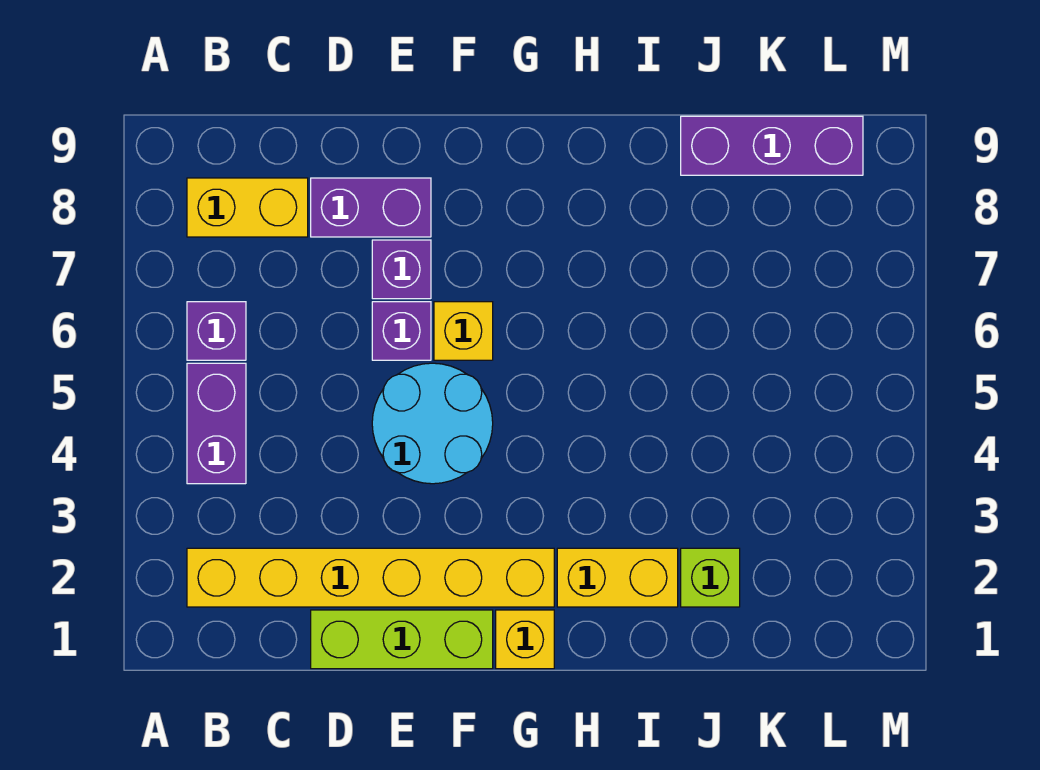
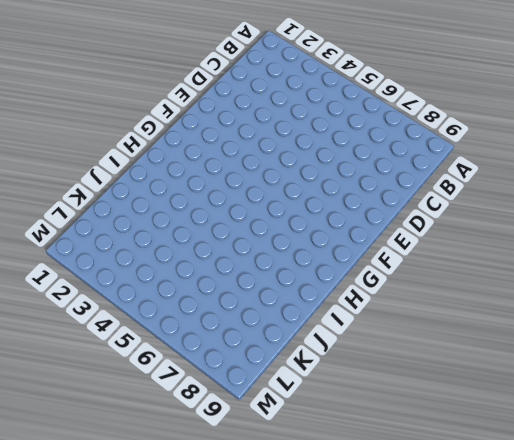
none -> yellow brick B2:G2 level 1
none -> purple brick B4:B5 level 1
none -> purple brick B6 level 1

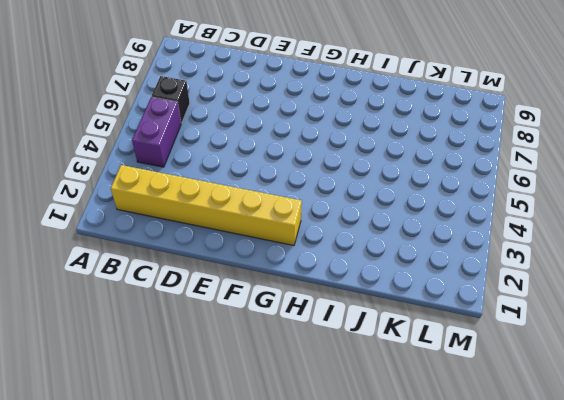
black brick B6 level 1 -> purple brick B6 level 1
none -> yellow brick B8:C8 level 1
none -> lime brick D1:F1 level 1
none -> purple brick D8:E8 level 1

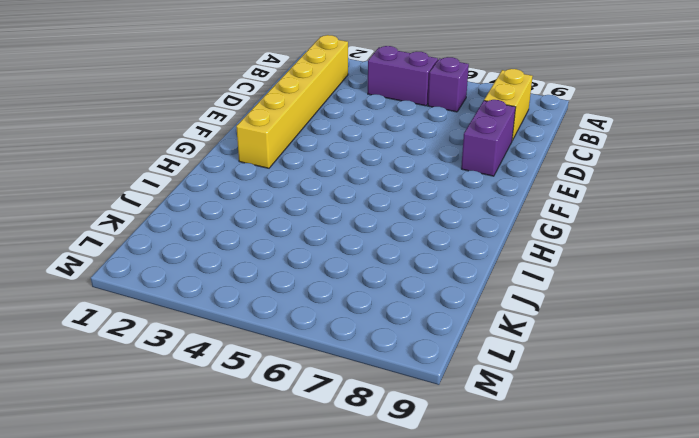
none -> lime brick D1:F1 level 1
none -> cyan round brick E4:F5 level 1
none -> purple brick E6 level 1

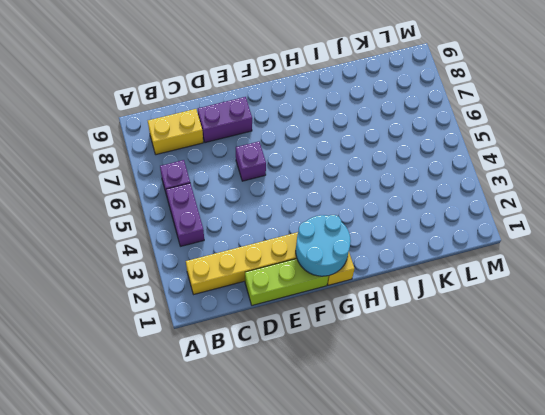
cyan round brick F1:G2 level 2 -> cyan round brick E4:F5 level 1
none -> purple brick E7 level 1
none -> yellow brick F6 level 1
none -> yellow brick H2:I2 level 1

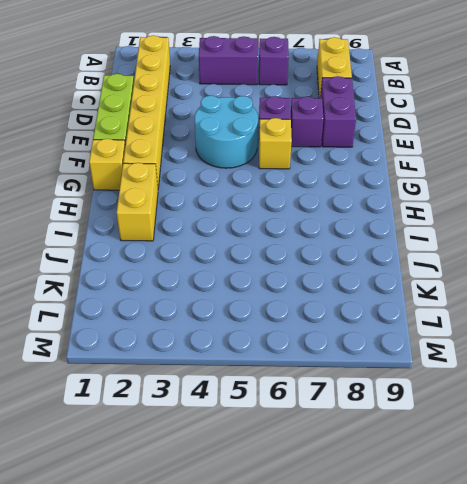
none -> lime brick J2 level 1
none -> purple brick J9:L9 level 1

